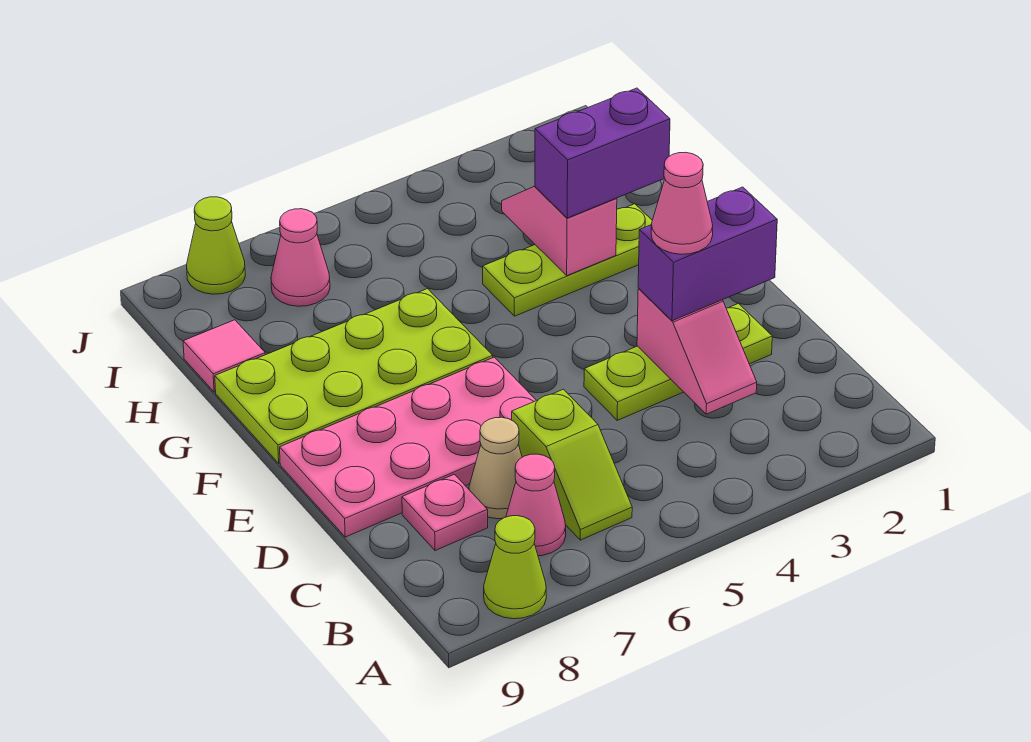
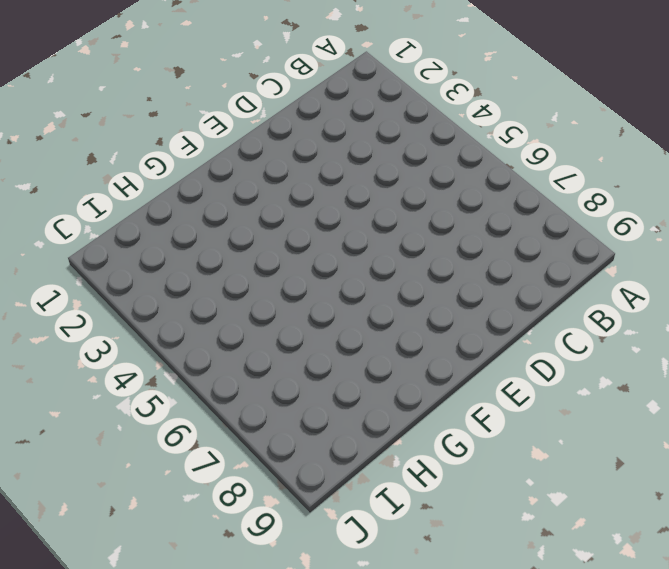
none -> lime cone A8 level 1
none -> lime slope B6:C6 level 1 top C
none -> pink cone B7 level 1

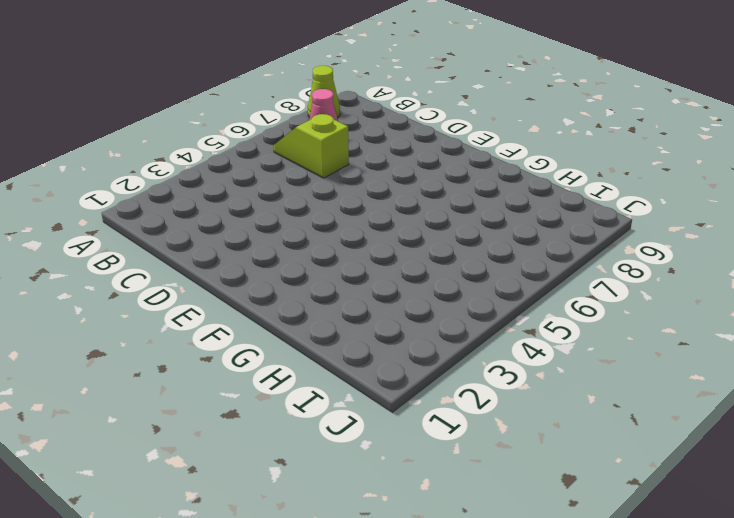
none -> tan cone C7 level 1
none -> pink plate C8 level 1
none -> lime plate D2:D4 level 1

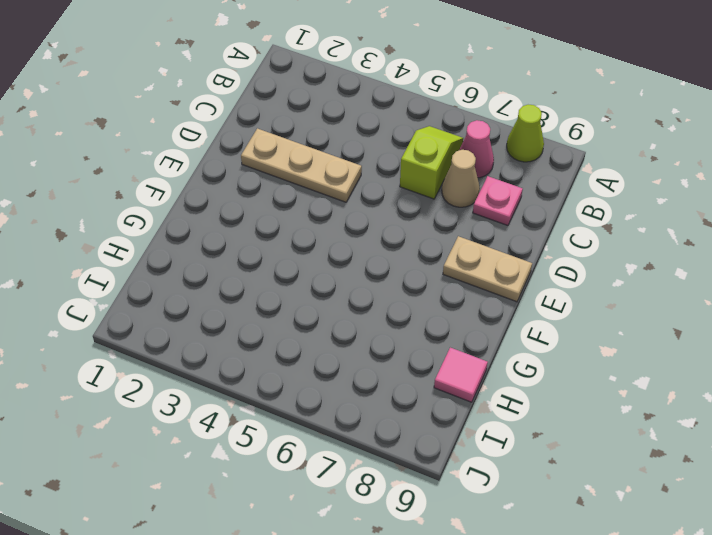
tan plate D2:D4 level 1 -> lime plate D2:D4 level 1
tan plate E8:E9 level 1 -> pink plate D6:E9 level 1
none -> lime plate F6:G9 level 1
none -> lime plate G2:G4 level 1
none -> pink cone I7 level 1

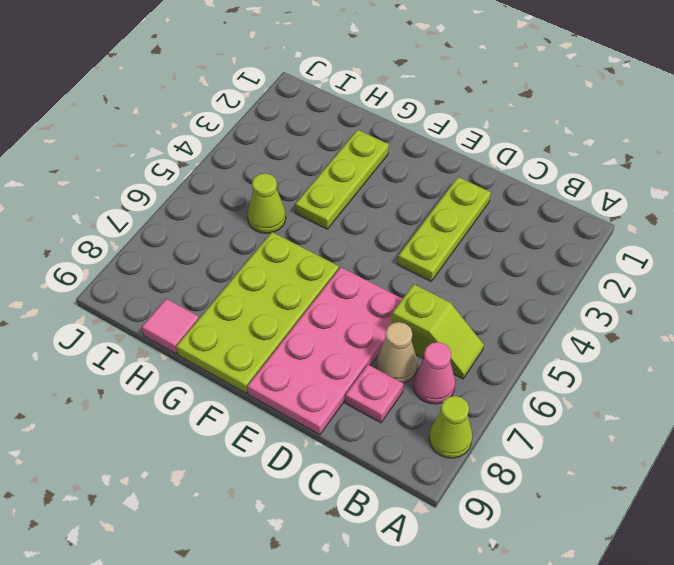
lime cone H5 level 1 -> lime cone J8 level 1
none -> pink cone I7 level 1
none -> pink slope C3:D3 level 2 top D
none -> pink slope G3:H3 level 2 top G

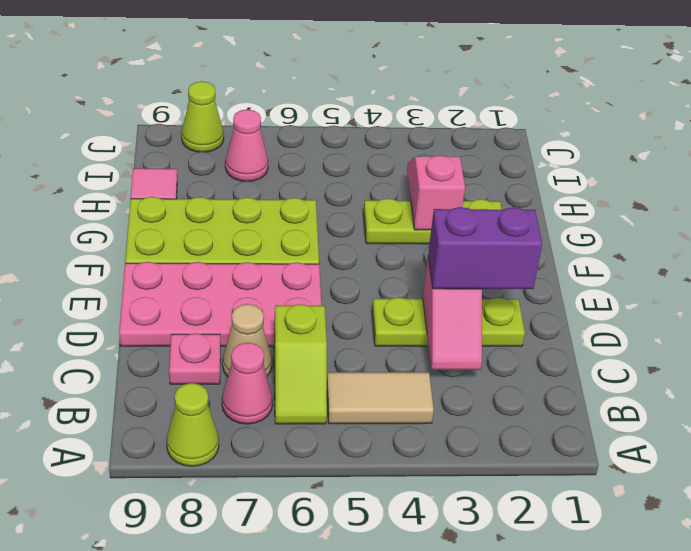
tan tile B4:B5 level 1 -> none
none -> purple brick G2:G3 level 3
none -> pink cone D3 level 4

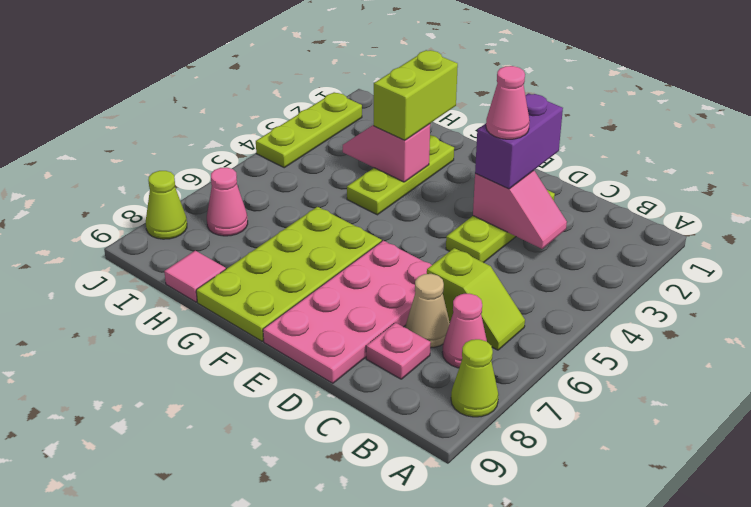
lime brick G2:G3 level 3 -> purple brick G2:G3 level 3
lime plate J2:J4 level 1 -> none

